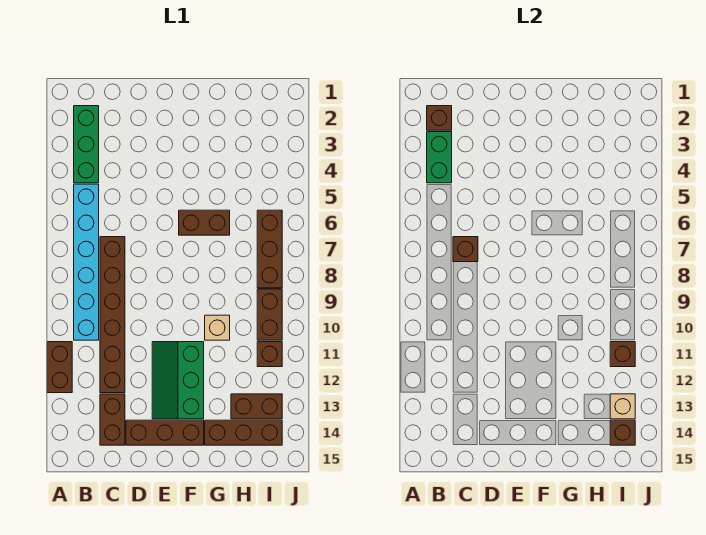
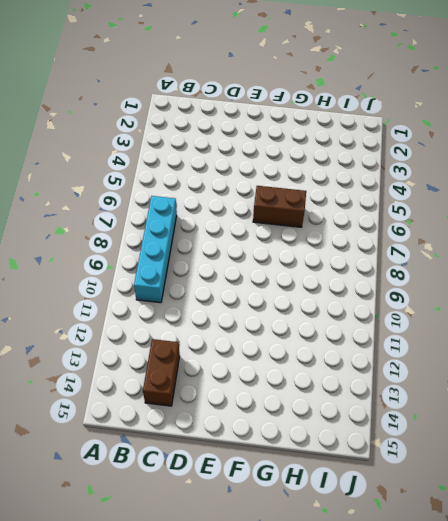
cyan brick B7:B10 level 1 -> cyan brick B5:B10 level 1
none -> brown brick A11:A12 level 1
none -> green brick B2:B4 level 1
none -> brown brick C7:C12 level 1

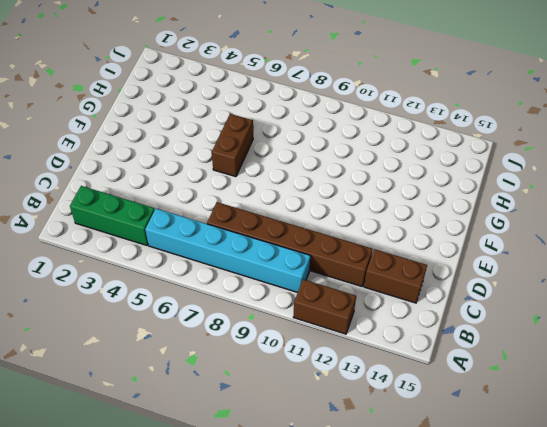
none -> brown brick D14:F14 level 1
none -> green slope E11:F13 level 1 top F
none -> tan brick G10 level 1

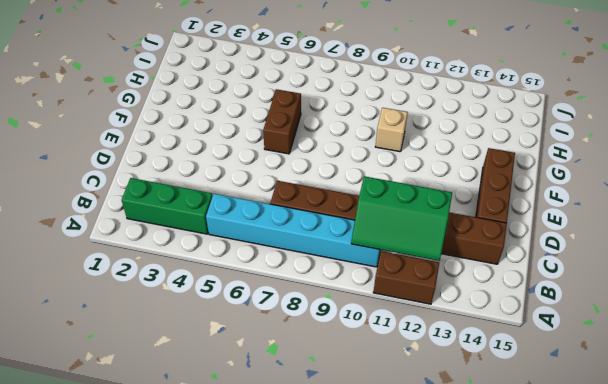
green slope B10:C12 level 2 top C -> green slope E11:F13 level 1 top F
none -> brown brick G14:I14 level 1
none -> brown brick H13:I13 level 1
none -> brown brick I6:I8 level 1

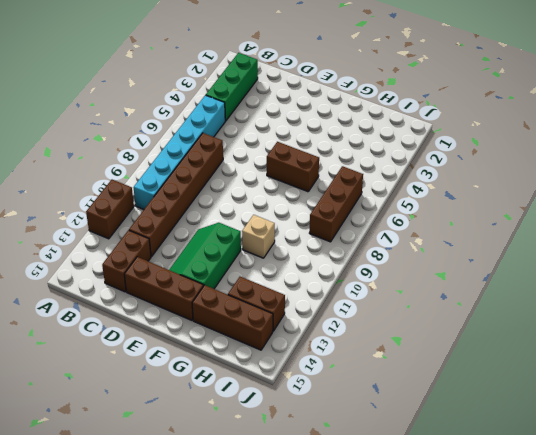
none -> brown brick I9:I10 level 1
none -> brown brick I11 level 1
none -> brown brick B2 level 2

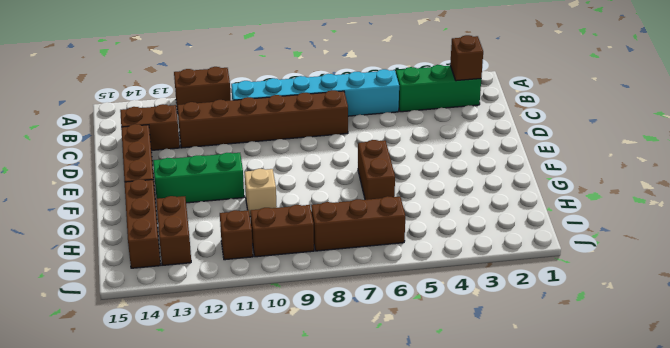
none -> green brick B3:B4 level 2
none -> brown brick C7 level 2
none -> brown brick I11 level 2

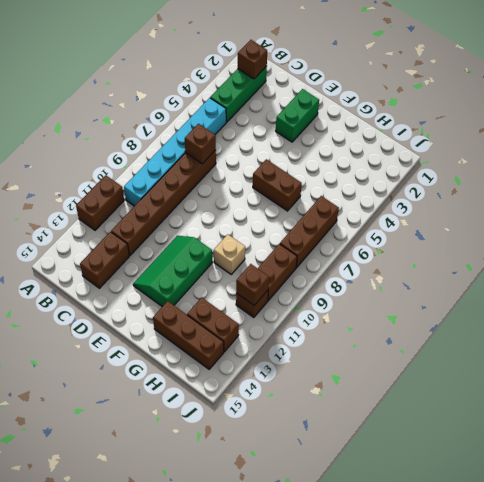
green brick E2:E3 level 1 -> green brick B3:B4 level 2
none -> brown brick D14:F14 level 1
none -> tan brick I13 level 2
none -> brown brick I14 level 2

